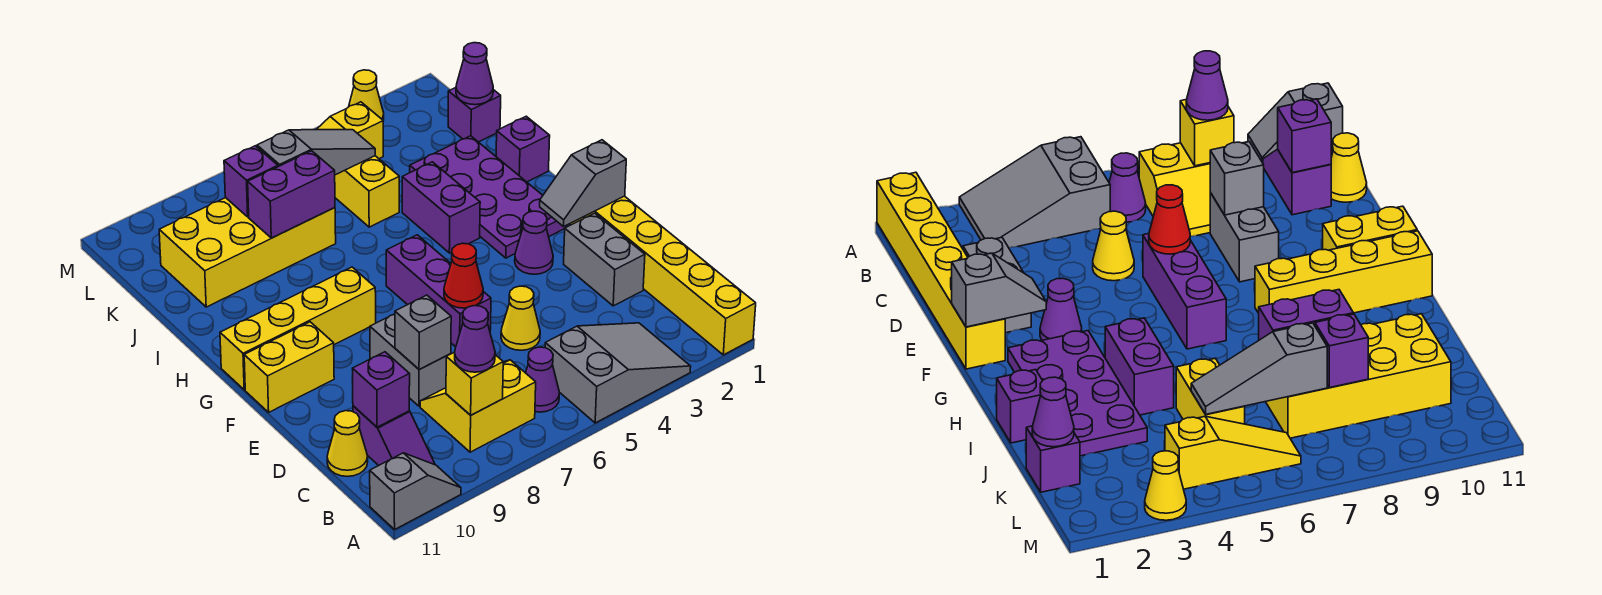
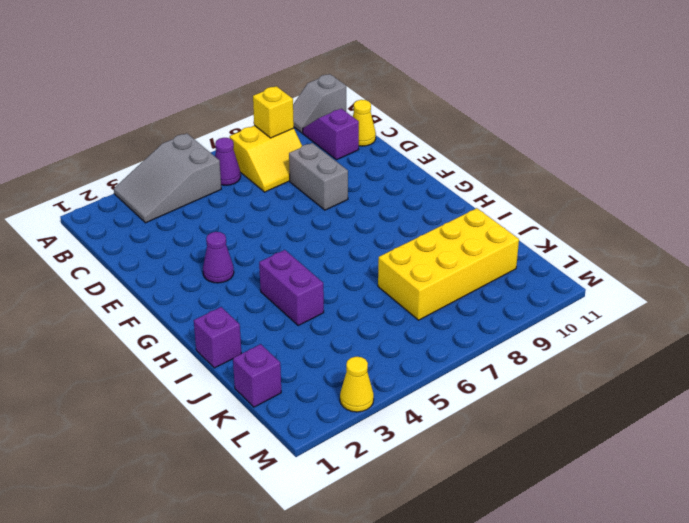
none -> yellow brick A1:F1 level 1
none -> grey brick D2:E2 level 1
none -> yellow cone D5 level 1
none -> purple brick E6:G6 level 1

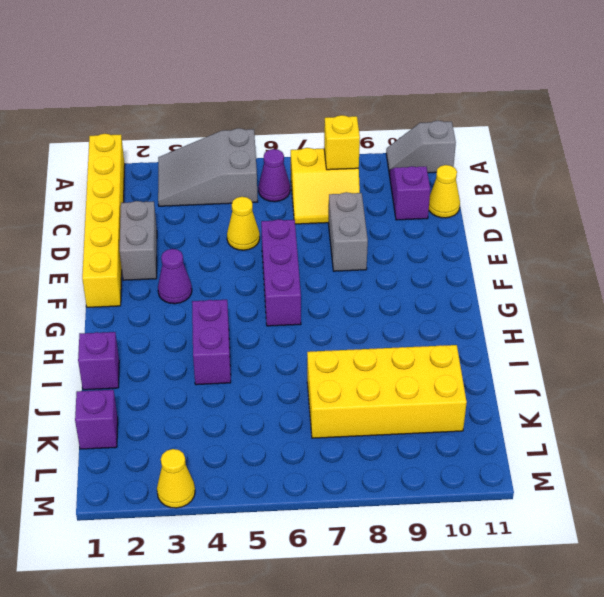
none -> yellow brick F10:F11 level 1
none -> purple plate G2:J3 level 1
none -> yellow brick G8:G11 level 1
none -> yellow brick J5:K5 level 1

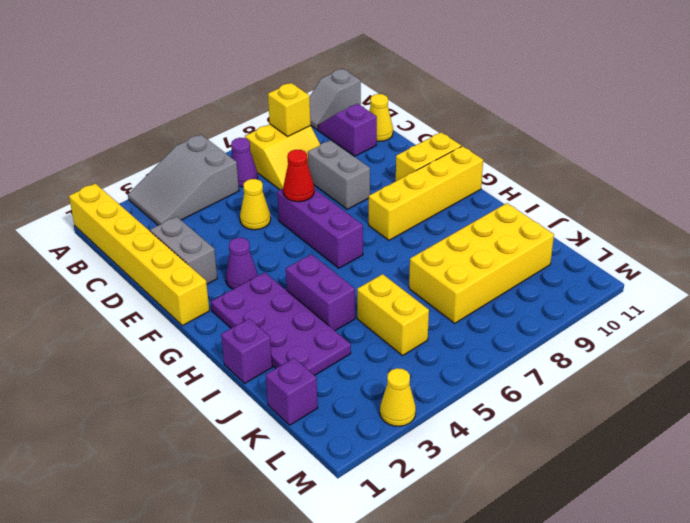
none -> yellow slope L4:L6 level 1 top 4
none -> purple brick C10 level 2
none -> grey brick D8 level 2
none -> grey slope F1:F2 level 2 top 1

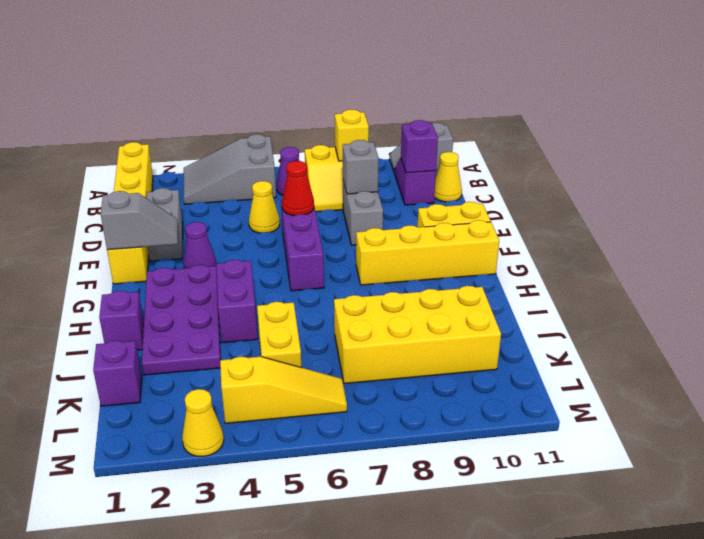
none -> purple brick J7:J8 level 2
none -> purple cone K1 level 2
none -> grey slope K5:K7 level 2 top 7
none -> purple brick K8 level 2

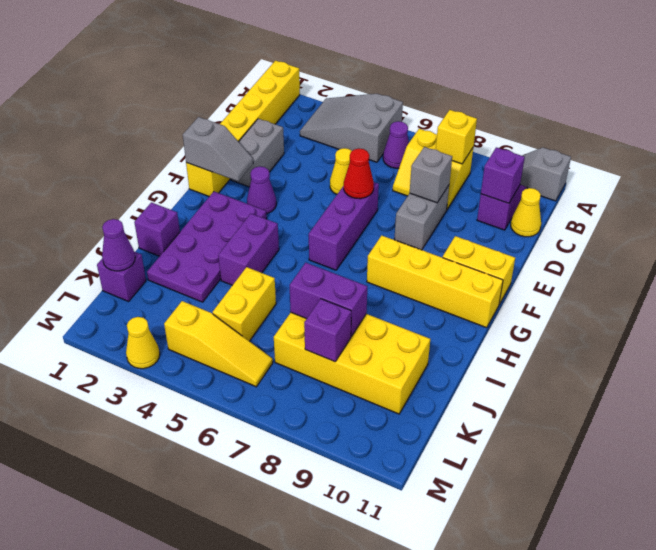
none -> grey slope K5:K7 level 2 top 7
none -> purple cone B8 level 3

